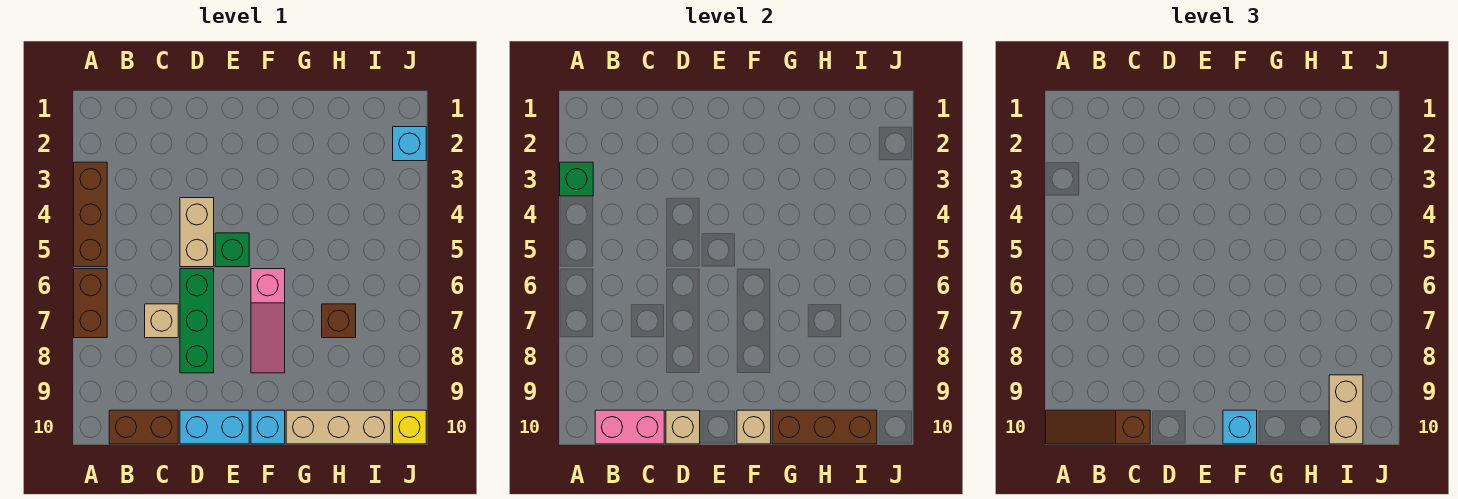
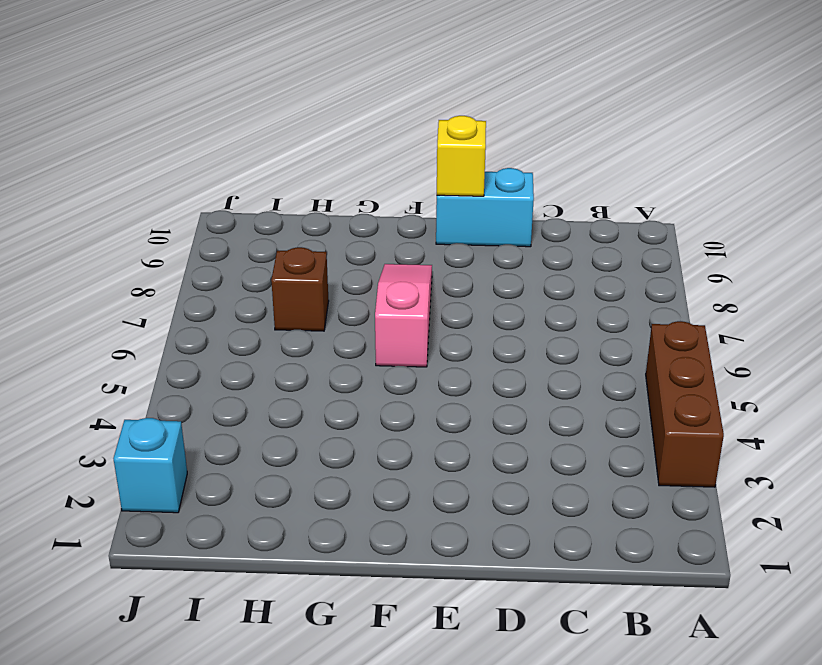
yellow brick E10 level 2 -> yellow brick J10 level 1
none -> brown brick A6:A7 level 1
none -> brown brick B10:C10 level 1
none -> tan brick C7 level 1

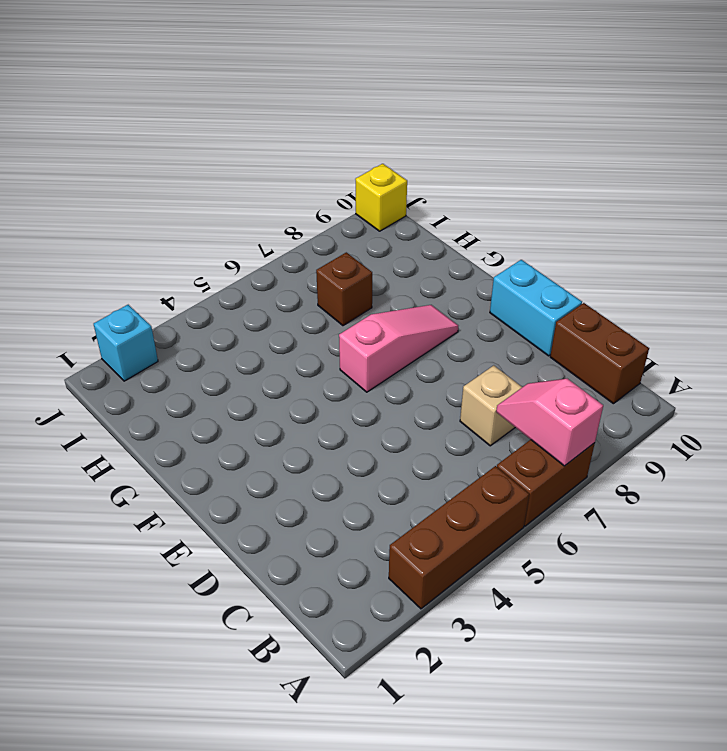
pink slope A7:B7 level 2 top A -> none
none -> tan brick D4:D5 level 1
none -> green brick D6:D8 level 1
none -> green brick E5 level 1

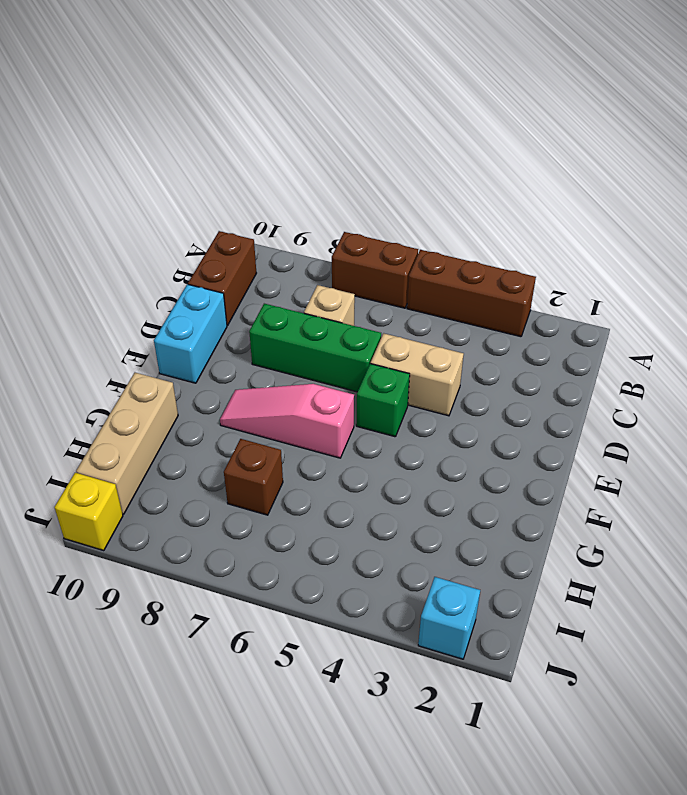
none -> cyan brick F10 level 1
none -> green brick A3 level 2
none -> pink brick B10:C10 level 2

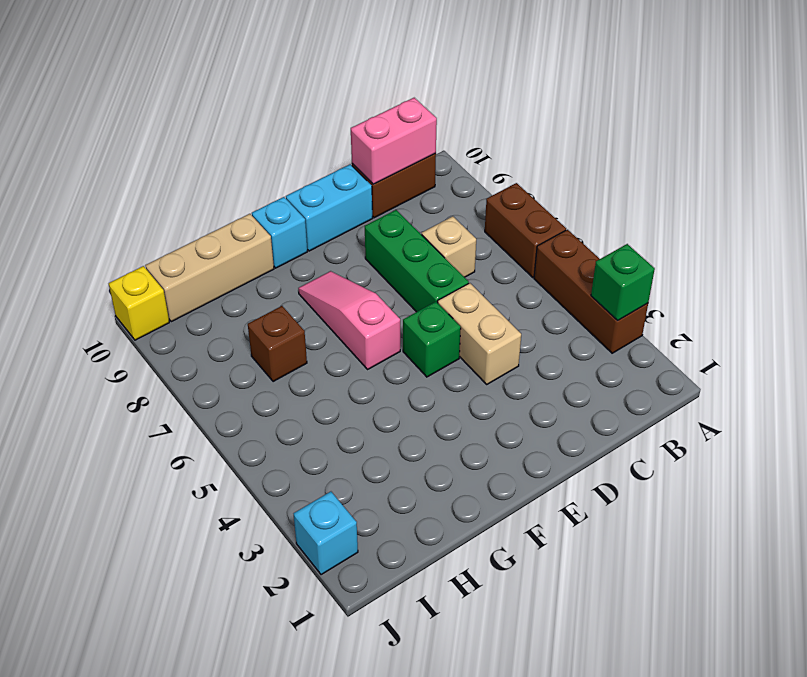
none -> tan brick D10 level 2
none -> tan brick F10 level 2
none -> brown brick G10:I10 level 2

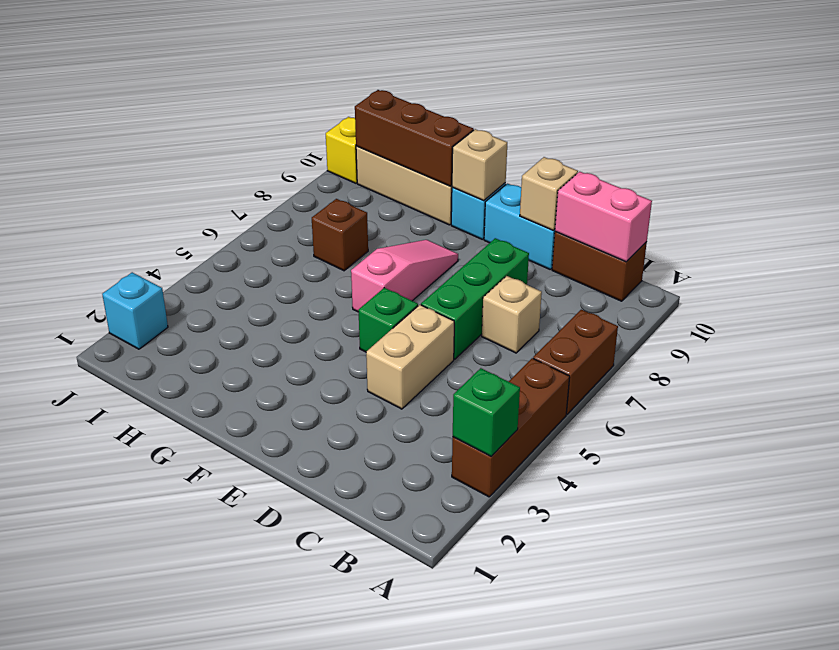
none -> brown slope A10:C10 level 3 top C
none -> cyan brick F10 level 3
none -> tan brick I9:I10 level 3

